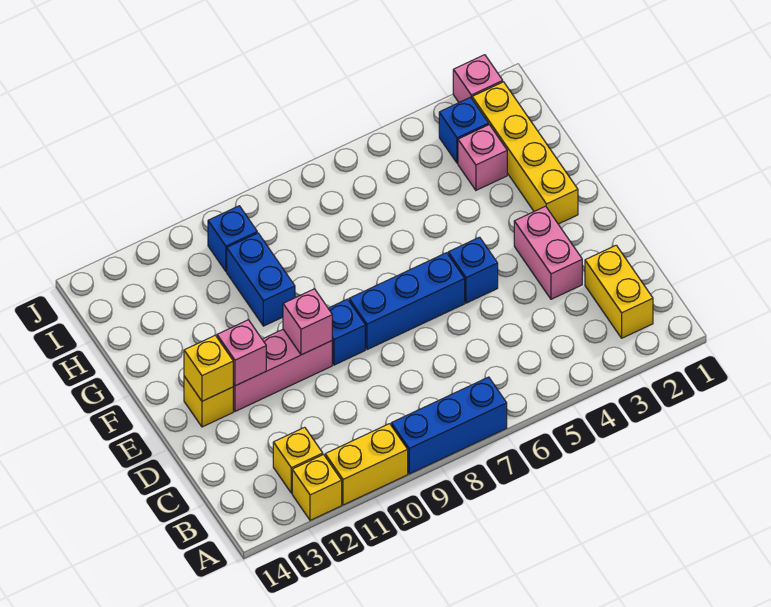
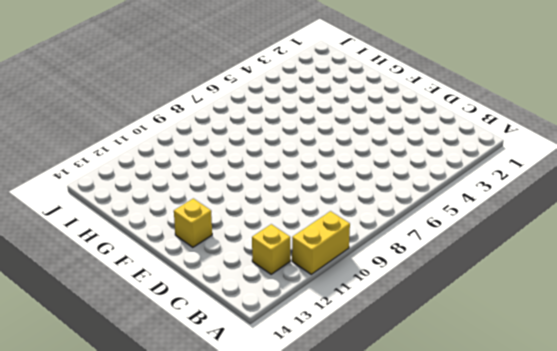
none -> blue brick A7:A9 level 1
none -> yellow brick A12 level 1
none -> yellow brick B2:C2 level 1

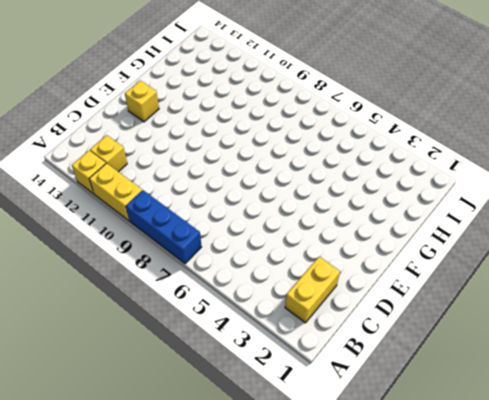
none -> pink brick D3:E3 level 1
none -> blue brick E5 level 1
none -> blue brick E6:E8 level 1

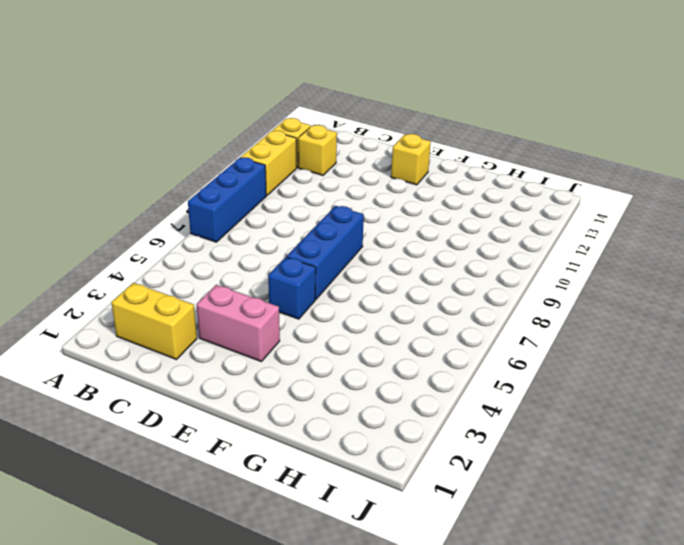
none -> blue brick E9 level 1
none -> pink brick E10:E12 level 1
none -> yellow brick F2:I2 level 1

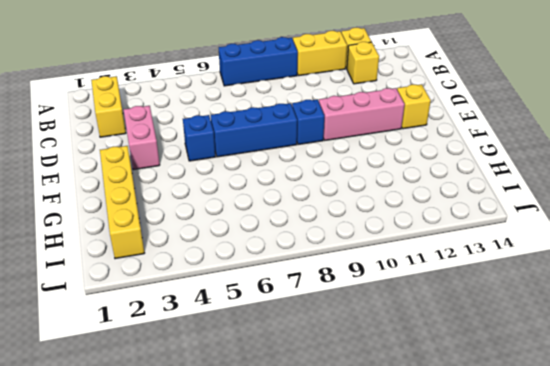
none -> blue brick G10:H10 level 1
none -> pink brick H3 level 1
none -> blue brick I3 level 1

